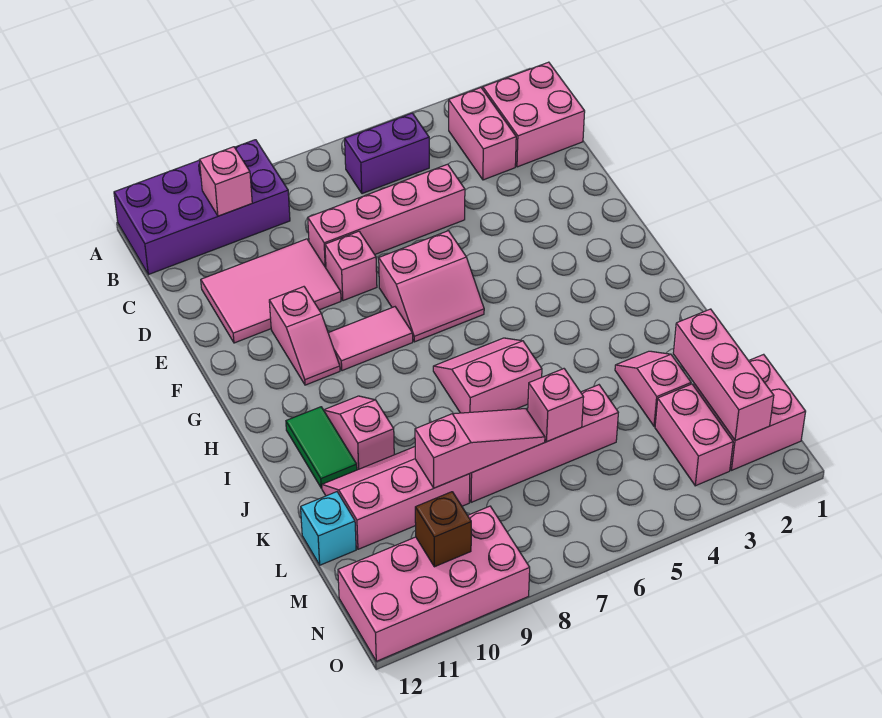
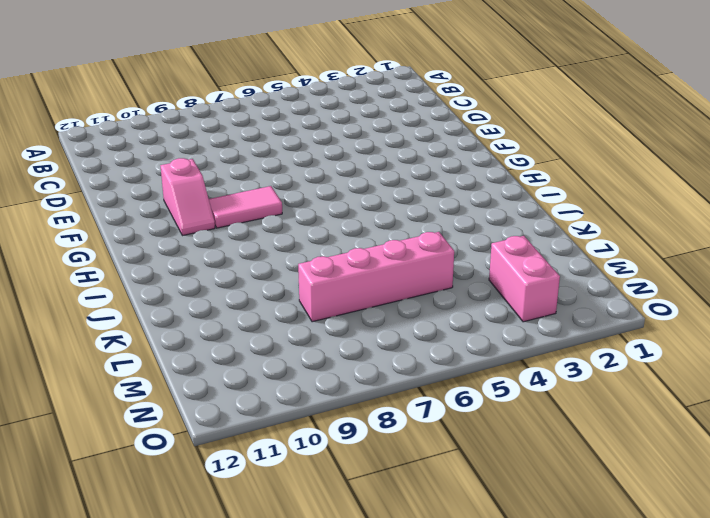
none -> purple brick A9:B12 level 1
none -> pink brick B1:C2 level 1
none -> pink brick B3:C3 level 1

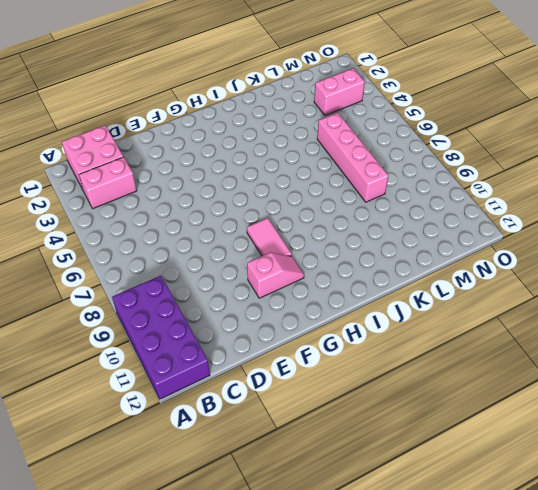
none -> purple brick B5:B6 level 1
none -> pink brick D5:D8 level 1
none -> pink tile D9:E11 level 1

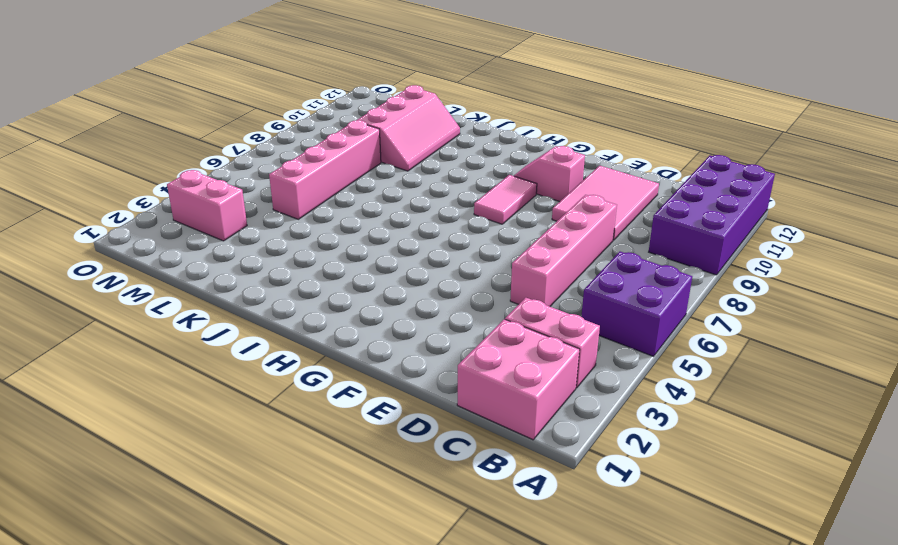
purple brick A5:B6 level 1 -> purple brick B5:B6 level 1
none -> pink brick E8 level 1
none -> pink slope F6:G7 level 1 top F
none -> pink slope I6:J7 level 1 top J

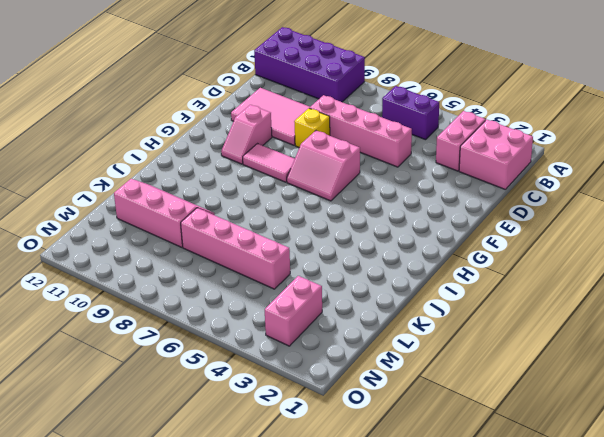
yellow brick E8 level 1 -> pink brick E8 level 1
none -> pink slope I6:J7 level 1 top J
none -> pink slope I10:J10 level 1 top J
none -> green tile I11:J11 level 1

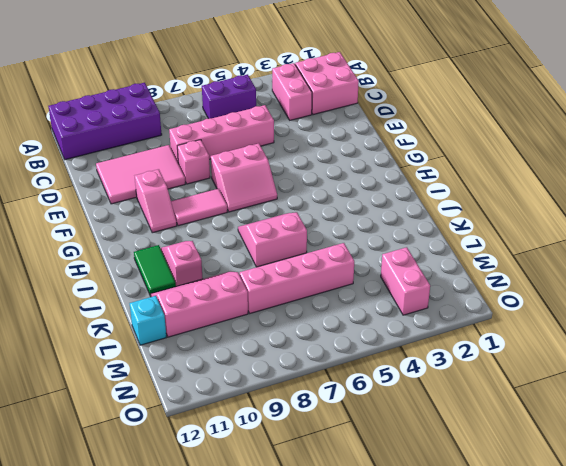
none -> pink slope K3:L3 level 1 top L
none -> pink brick M1:N2 level 1
none -> pink brick N9:O12 level 1

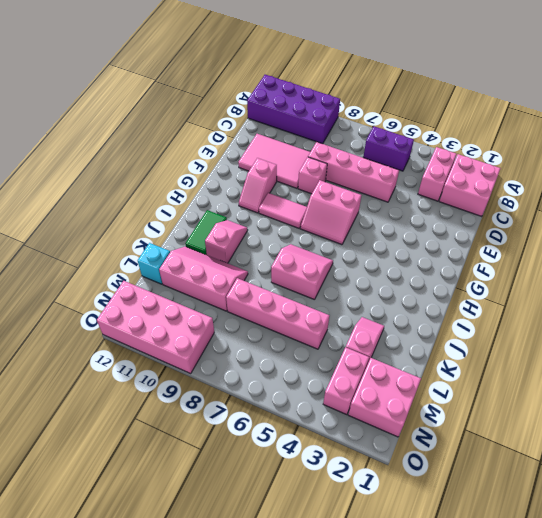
none -> pink brick B10 level 2
none -> pink brick L2:N2 level 2
none -> pink brick L6 level 2

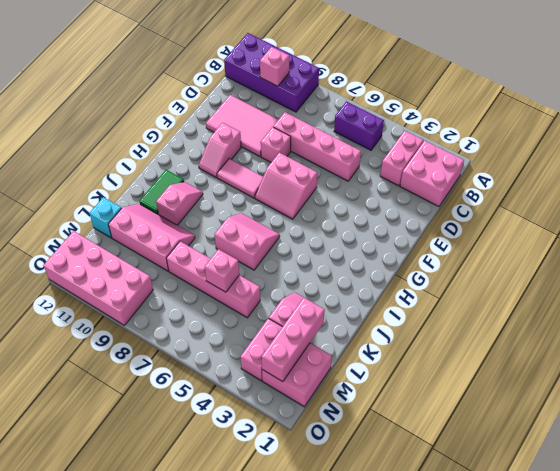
none -> pink slope L7:L9 level 2 top 9
none -> brown brick N10 level 2

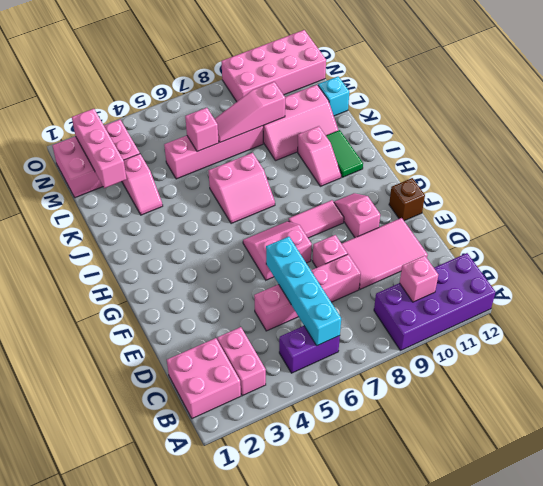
cyan brick B6:E6 level 2 -> none
brown brick F12 level 1 -> brown brick N10 level 2

